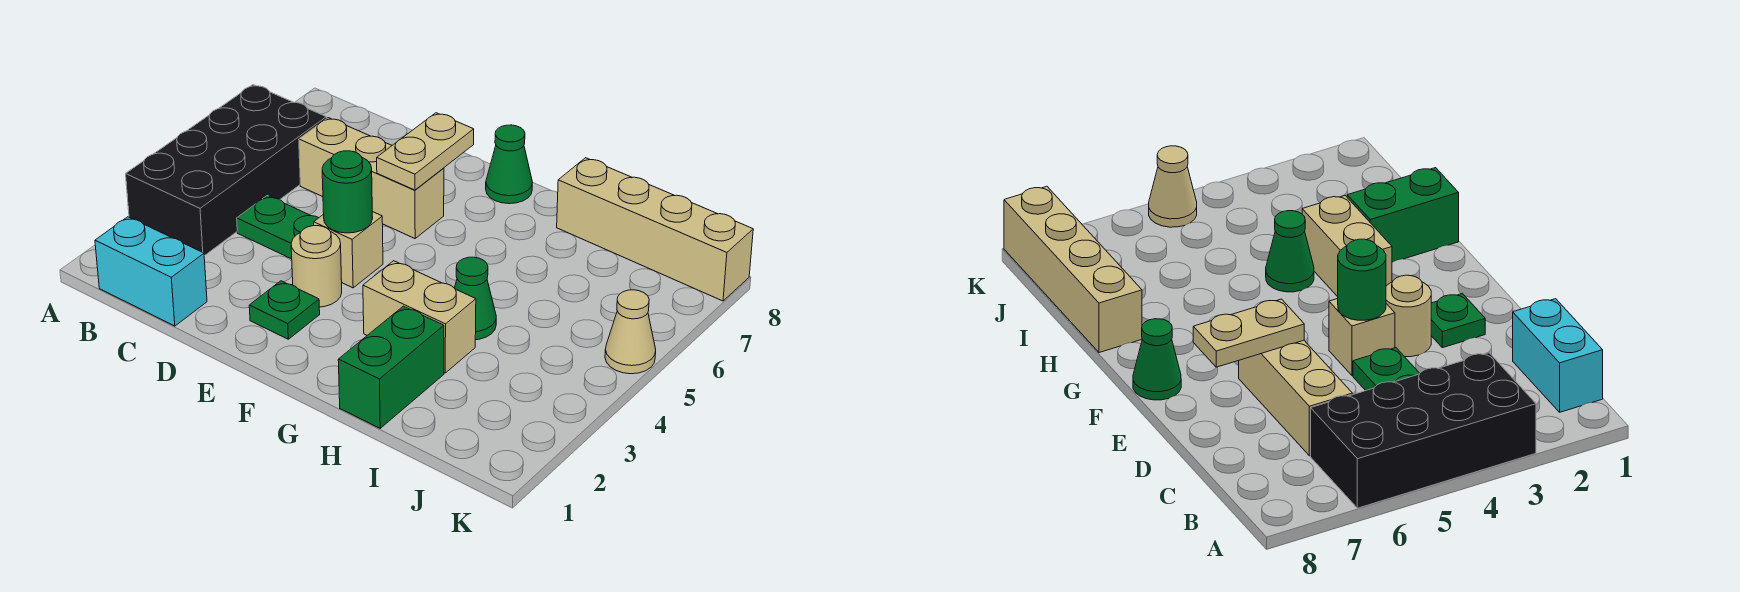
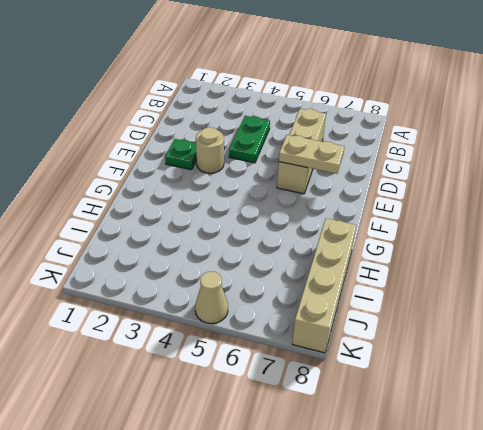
none -> black brick A3:B6 level 1
none -> cyan brick B1:C1 level 1
none -> tan brick E4 level 1

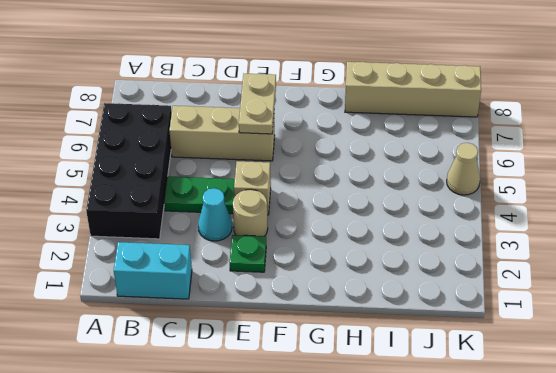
cyan cone D3 level 1 -> none
none -> green cone F8 level 1
none -> tan brick G3:H3 level 1
none -> green brick H1:H2 level 1

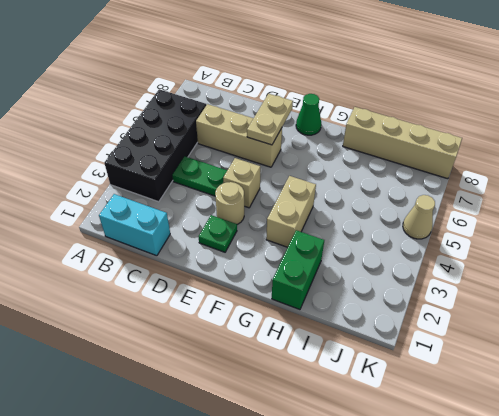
tan brick G3:G4 level 1 -> tan brick G3:H3 level 1
none -> green cone H4 level 1
none -> green round brick E4 level 2

